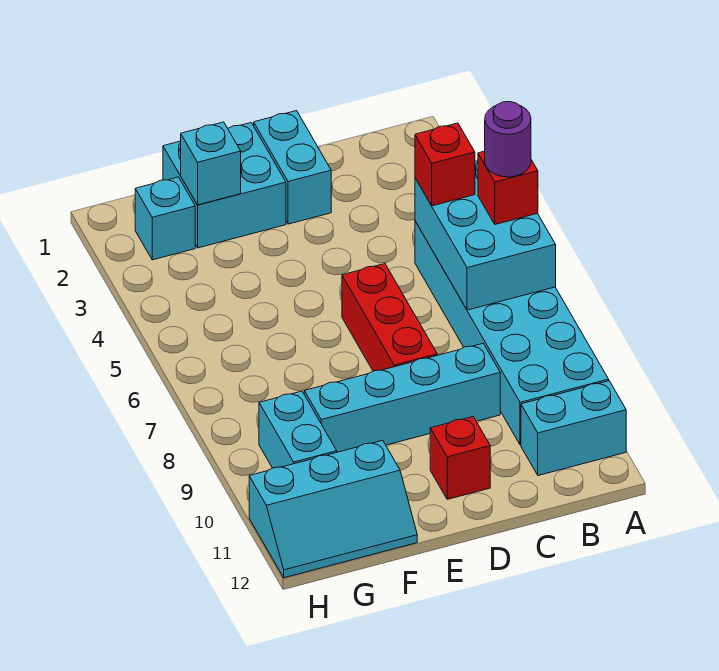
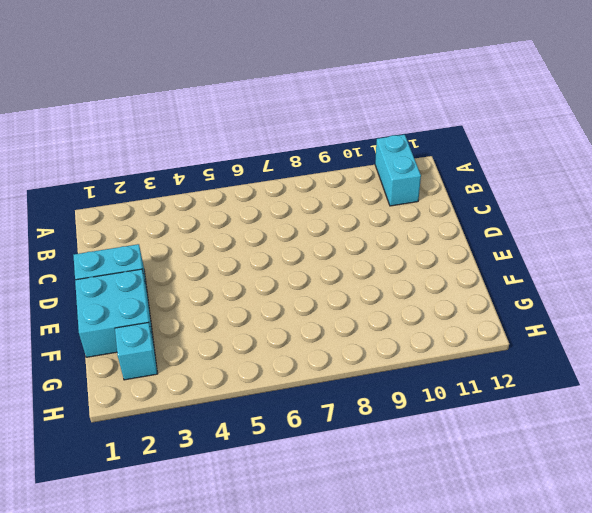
none -> cyan brick A5:B10 level 1
none -> cyan brick C9:F9 level 1
none -> red brick D6:D8 level 1

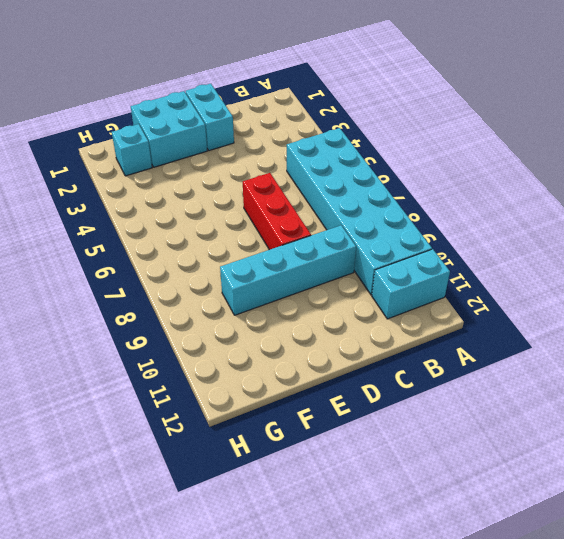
none -> red brick D11 level 1
none -> cyan slope F11:H12 level 1 top 11
none -> cyan brick G9:G10 level 1

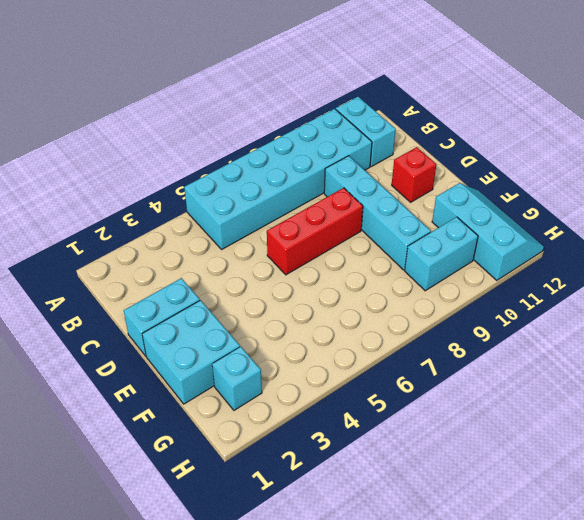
none -> cyan brick A5:B7 level 2
none -> cyan brick F2 level 2
none -> red brick A6 level 3

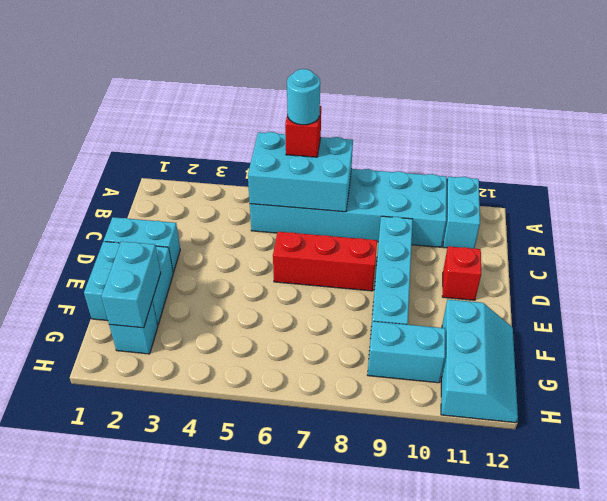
cyan round brick A6 level 4 -> purple round brick A6 level 4
cyan brick F2:G2 level 2 -> cyan brick F2 level 2
none -> red brick B5 level 3

